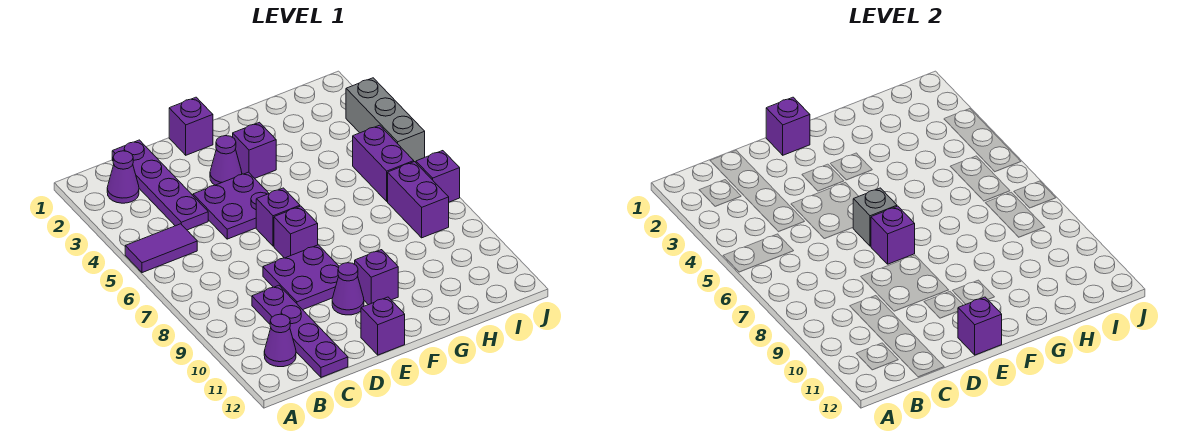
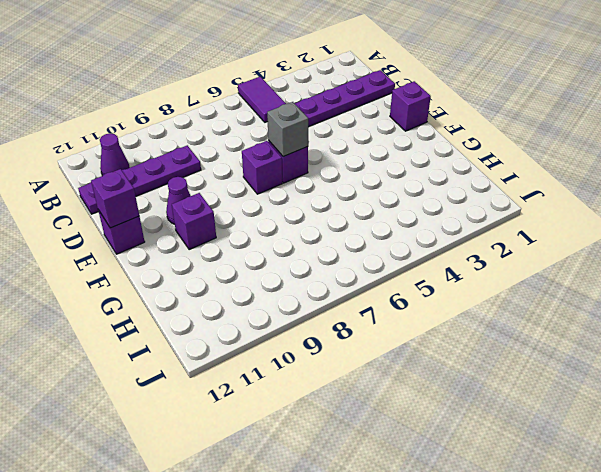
none -> purple cone B2 level 1
none -> purple plate D4:E5 level 1
none -> purple plate D8:E9 level 1

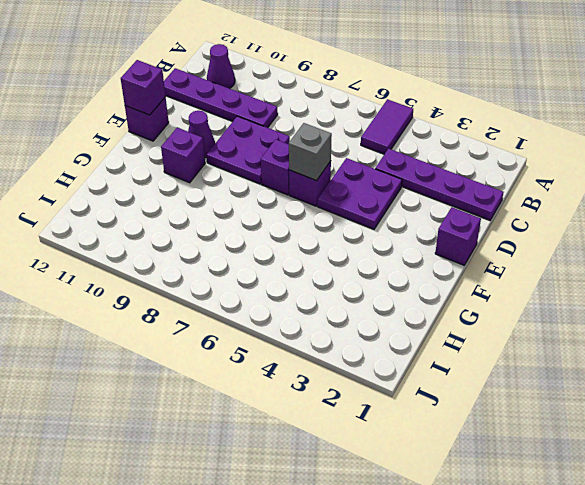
none -> purple cone B2 level 1
none -> purple cone E3 level 1
none -> purple brick F3 level 1

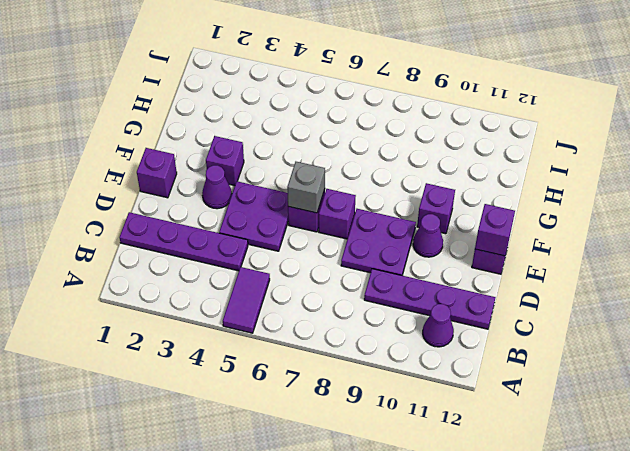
none -> purple cone B2 level 1
none -> purple brick I5:I6 level 1
none -> purple brick I7:I8 level 1

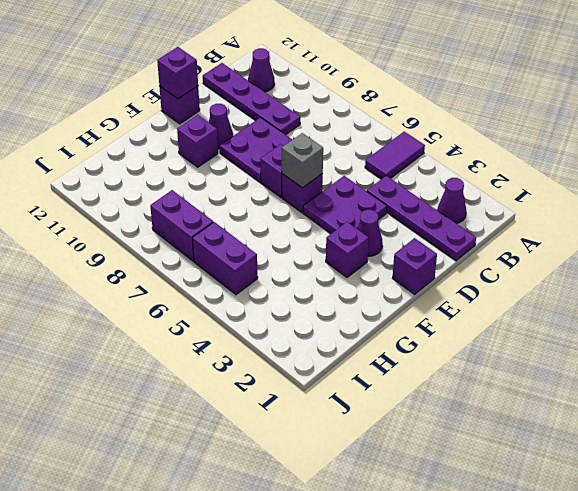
none -> grey brick J3:J5 level 1
none -> purple brick J7 level 1
none -> purple brick E1 level 2

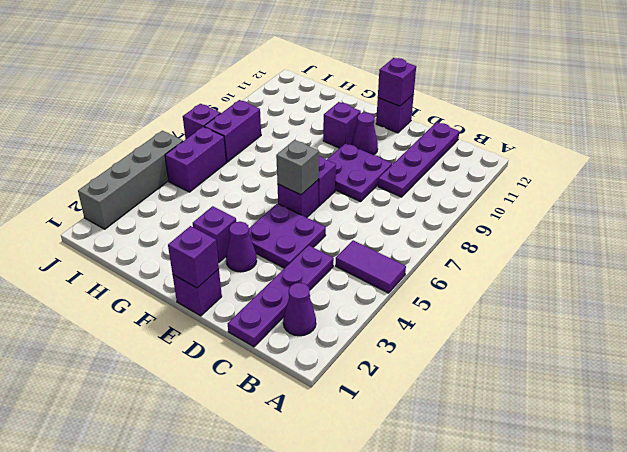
grey brick J2:J5 level 1 -> grey brick J3:J5 level 1
none -> purple cone B11 level 1
none -> purple brick E7 level 2

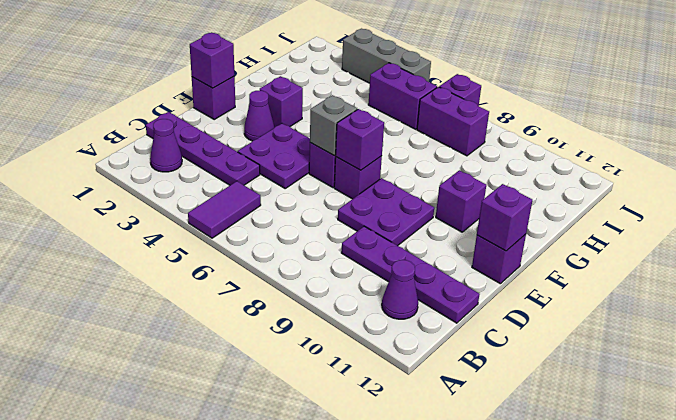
none -> purple cone E10 level 1

